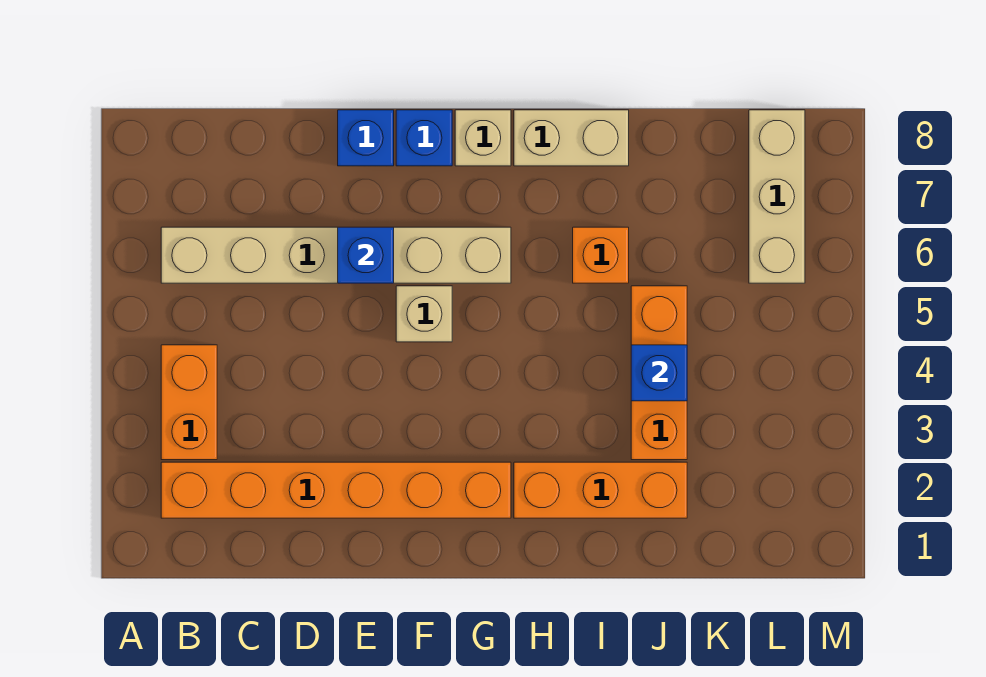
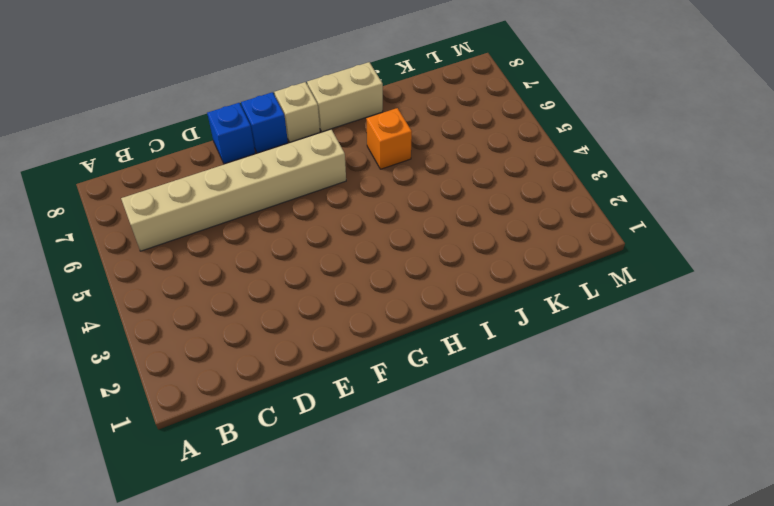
none -> orange brick B2:G2 level 1
none -> orange brick B3:B4 level 1
none -> tan brick F5 level 1

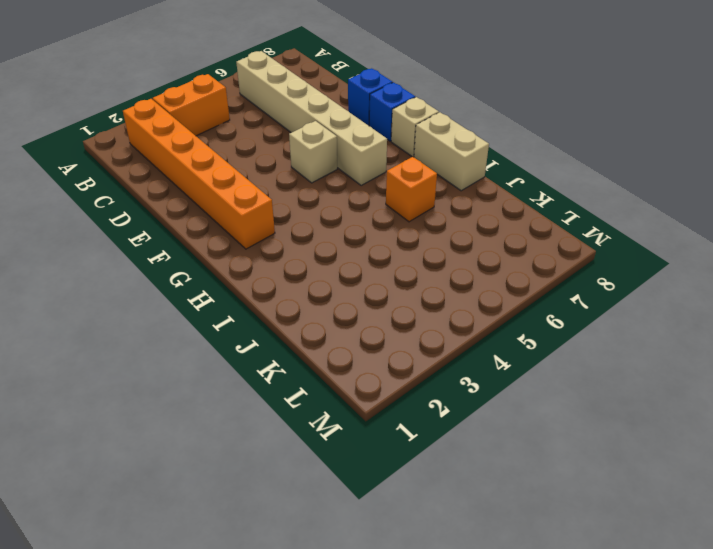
none -> orange brick H2:J2 level 1
none -> orange brick J3:J5 level 1
none -> tan brick L6:L8 level 1

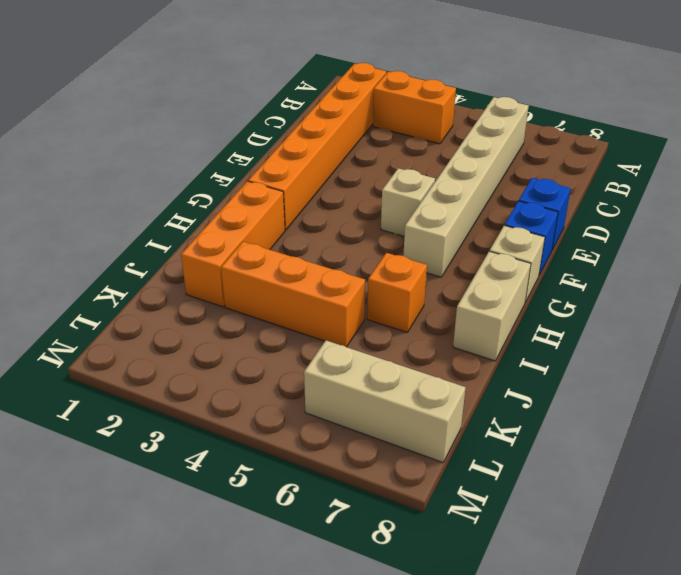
none -> blue brick E6 level 2
none -> blue brick J4 level 2

